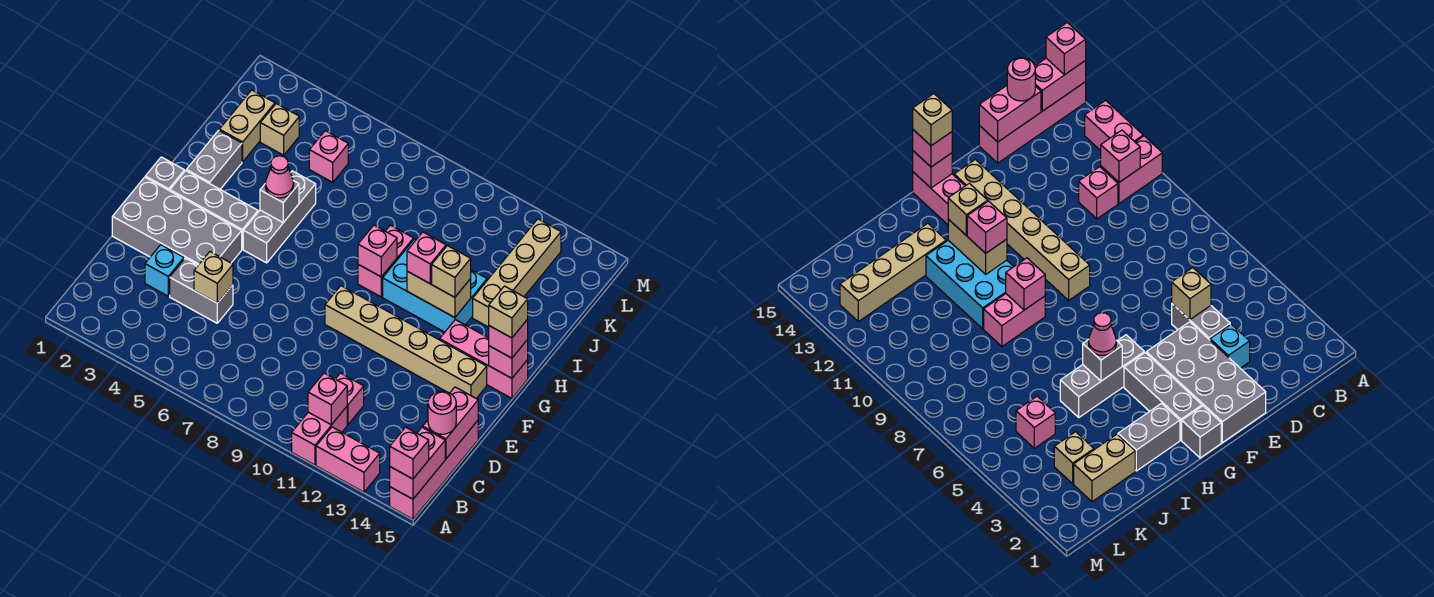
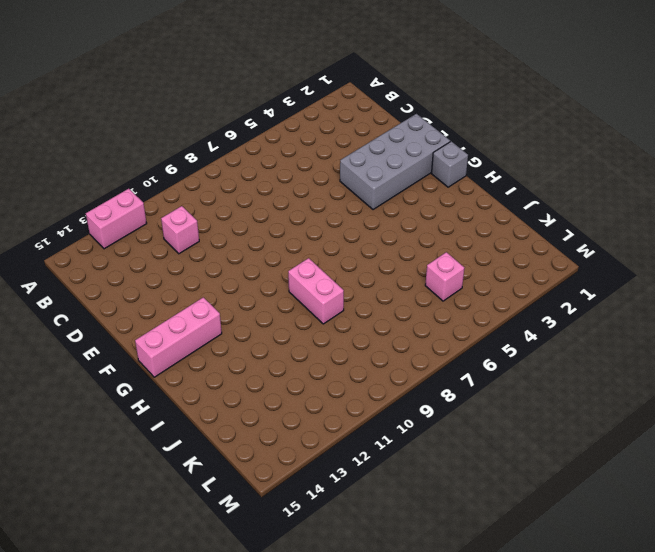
none -> pink brick A11:B11 level 1
none -> pink brick A15:D15 level 1
none -> cyan brick D3 level 1
none -> grey brick D4:D5 level 1

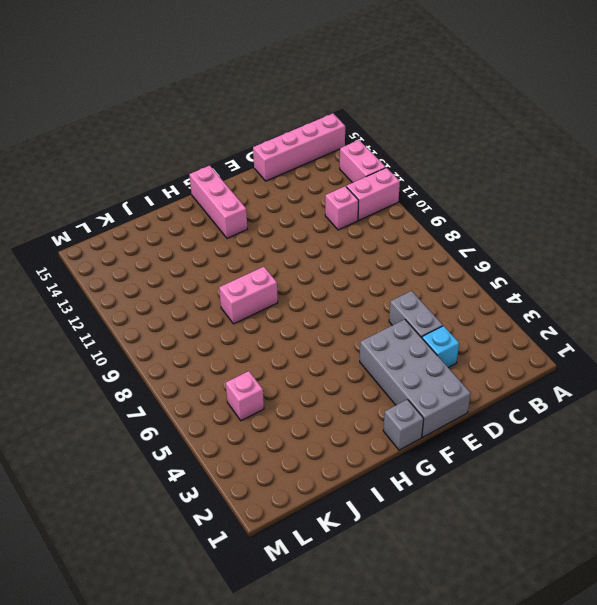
none -> tan brick F9:F14 level 1
none -> grey brick G2:G4 level 1
none -> grey brick G5:I5 level 1
none -> grey brick H2:I2 level 1

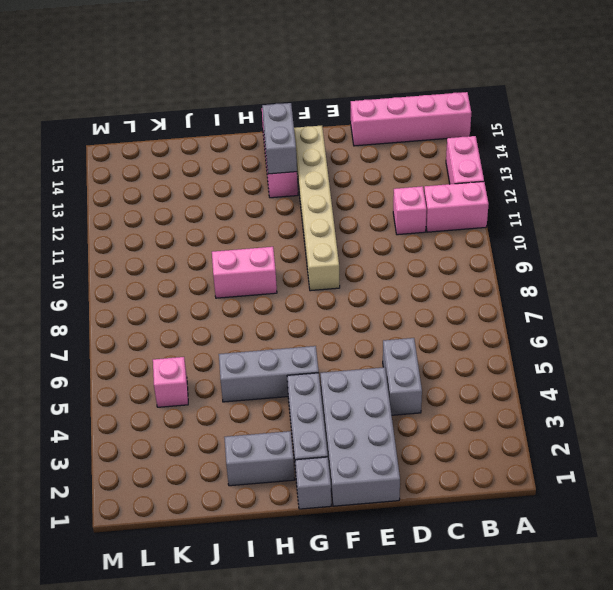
grey brick G13:G14 level 2 -> none
none -> cyan brick D3 level 1
none -> cyan brick H10:I12 level 1
none -> tan brick I13:L13 level 1
none -> tan brick J2:K2 level 1

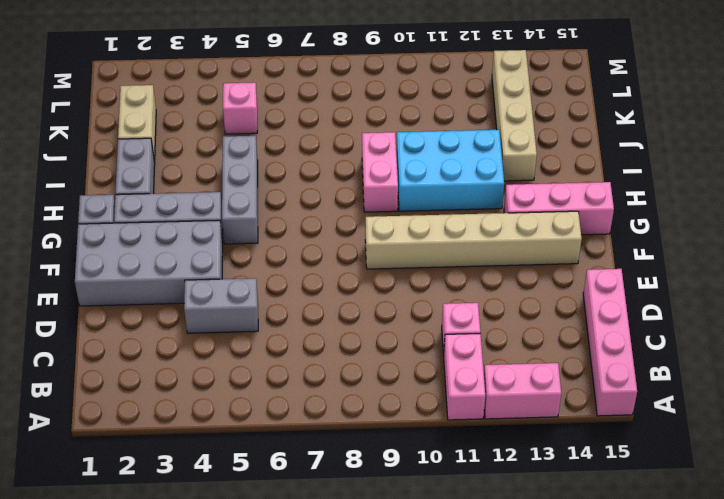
none -> cyan brick D3 level 1
none -> tan brick K3 level 1
none -> pink brick A15:B15 level 2
none -> pink brick B11 level 2

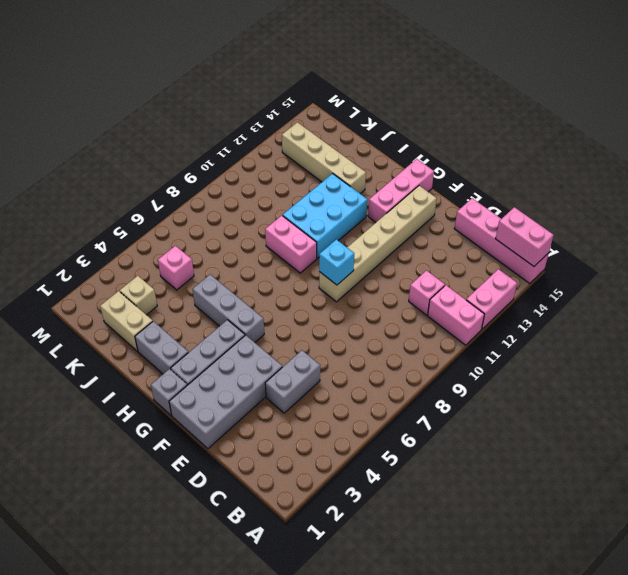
cyan brick F9 level 2 -> cyan brick D3 level 1
none -> pink brick B11 level 2
none -> pink brick C15:D15 level 2
none -> tan brick D5 level 2
none -> pink brick G15 level 2

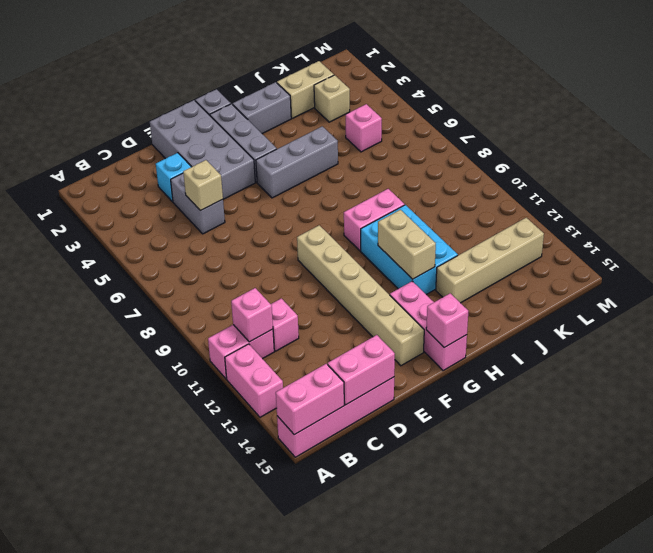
none -> grey brick H5 level 2
none -> pink brick H9 level 2
none -> pink brick A15 level 3
none -> pink round brick C15 level 3

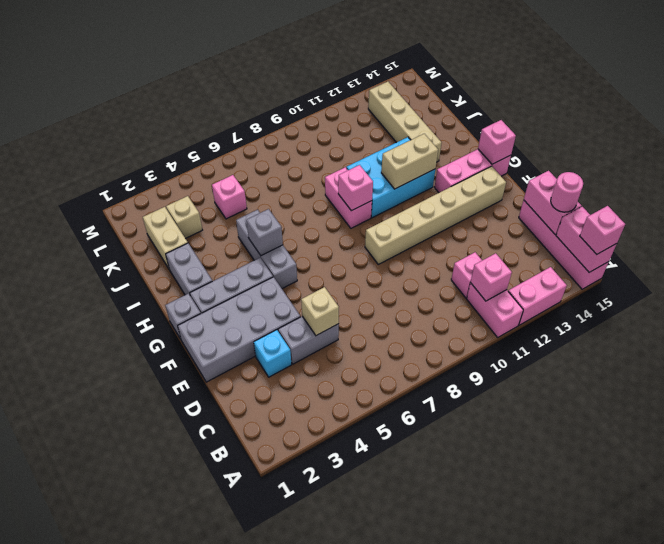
none -> pink brick G15 level 3
none -> pink cone H5 level 3
none -> pink brick H11 level 3
none -> tan brick H12 level 3

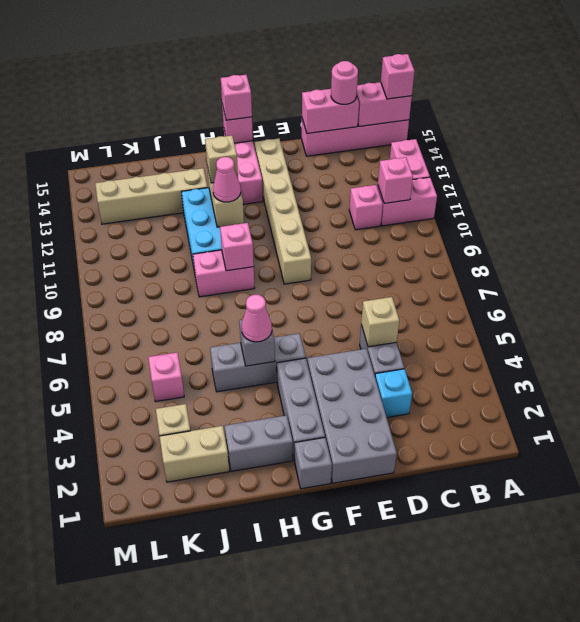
pink cone H11 level 3 -> pink brick H11 level 3
none -> tan brick G15 level 4

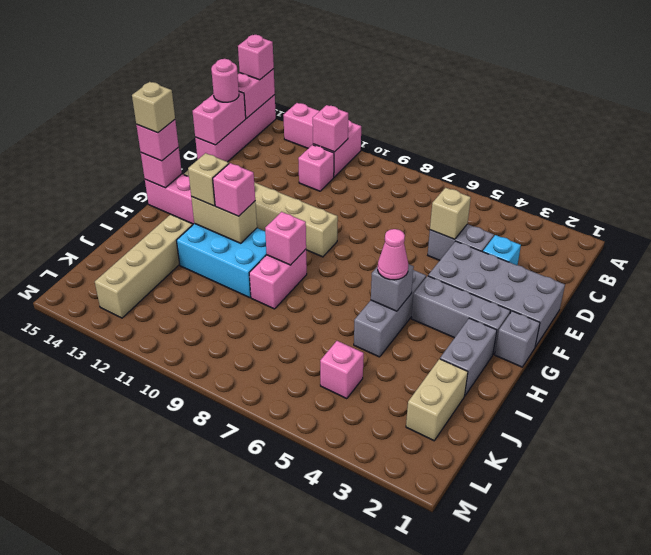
none -> tan brick K3 level 1

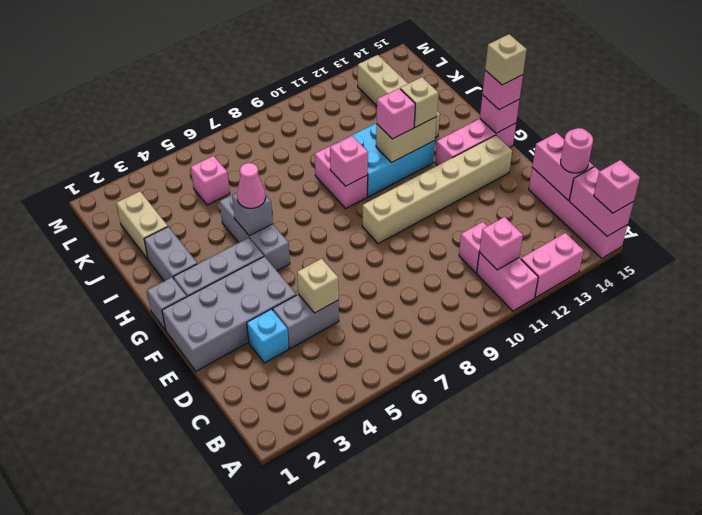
none -> tan brick K3 level 1

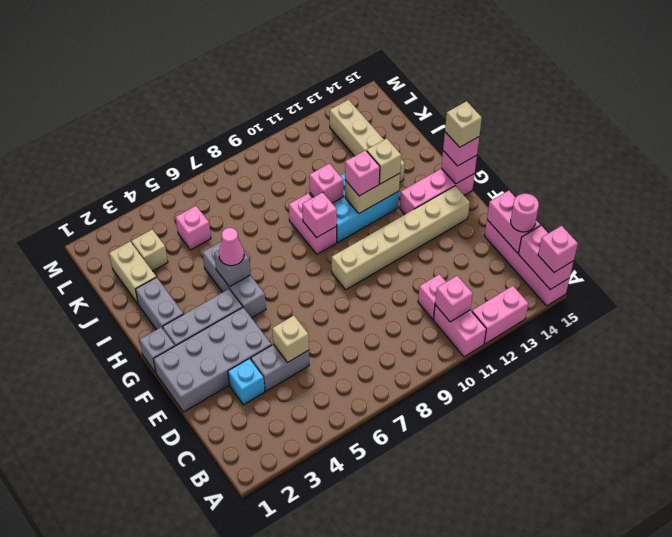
pink brick I10 level 2 -> none

